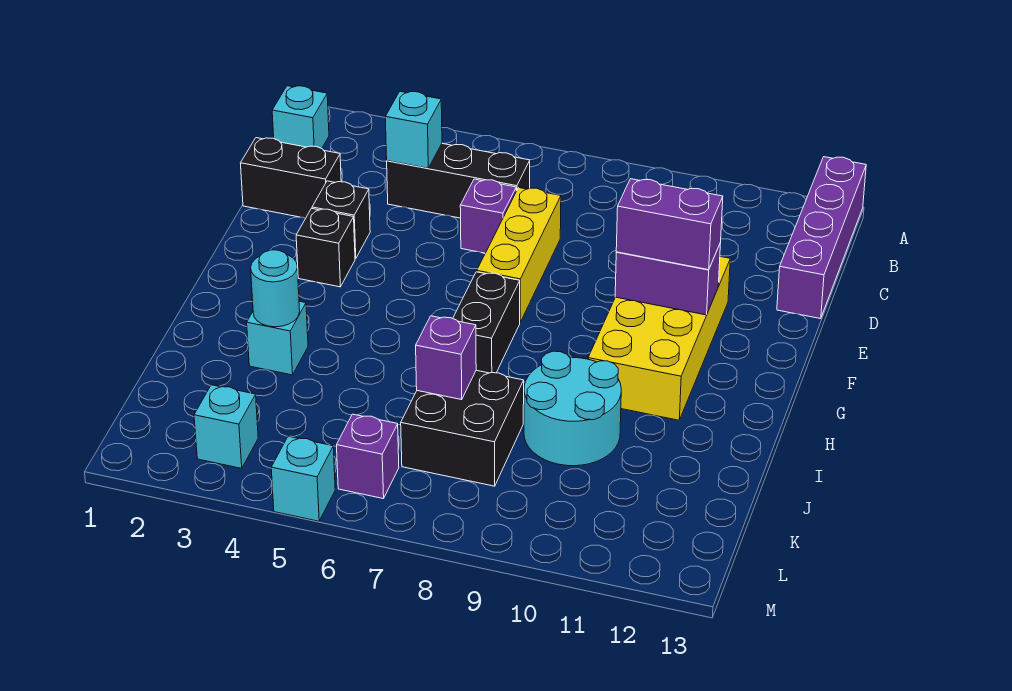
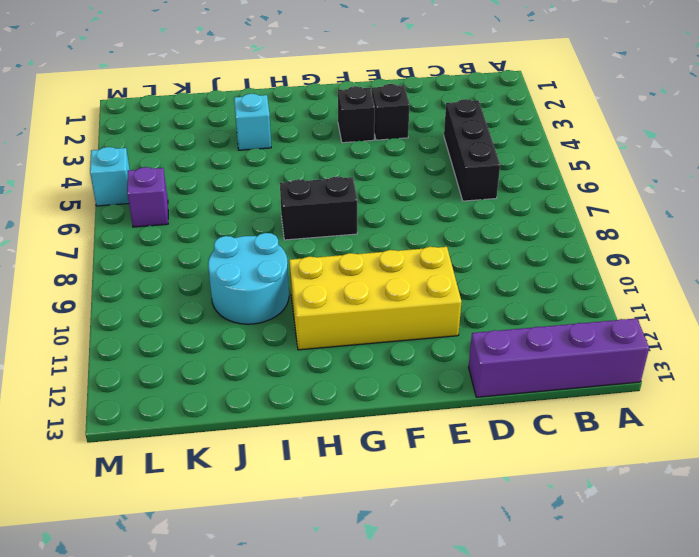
none -> cyan brick B1 level 1
none -> black brick D1:D2 level 1
none -> purple brick D6 level 1

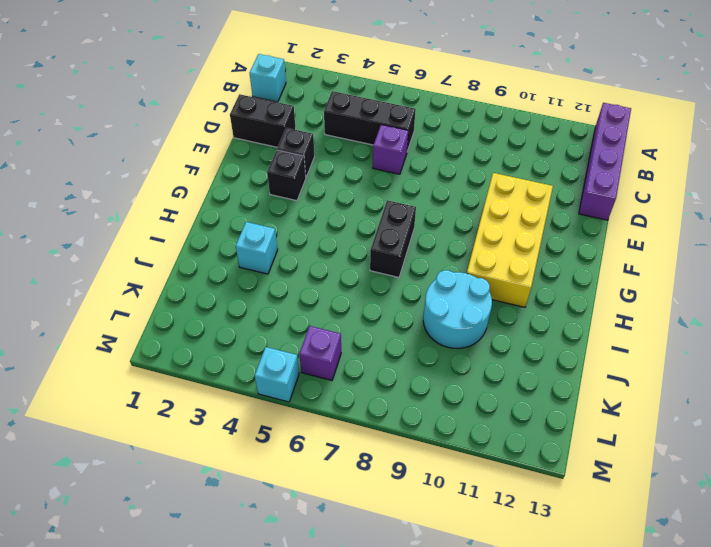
none -> yellow brick D7:F7 level 1
none -> black brick J7:K8 level 1
none -> cyan brick L3 level 1

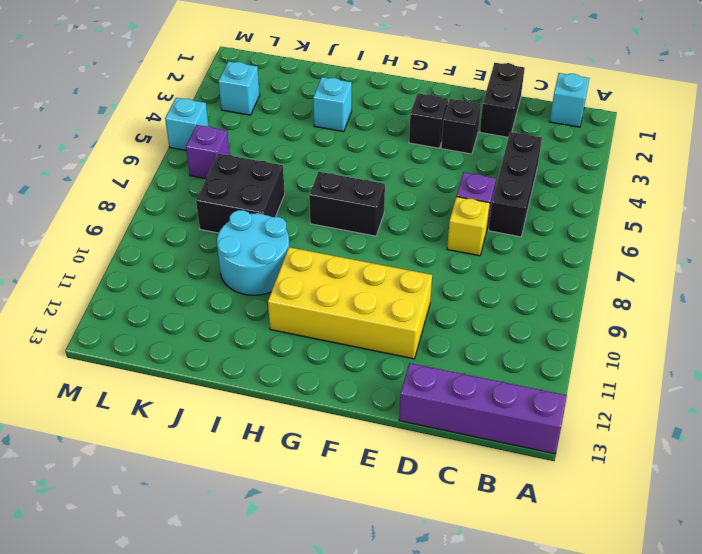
yellow brick D7 level 1 -> yellow brick D7:F7 level 1
none -> cyan brick C4 level 2
none -> purple brick F10:F11 level 2
none -> cyan round brick I3 level 2

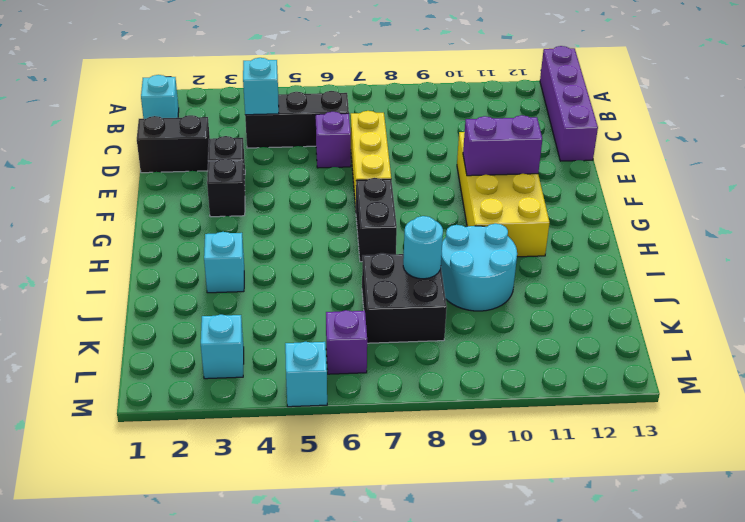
cyan round brick J8 level 2 -> cyan round brick I3 level 2
none -> purple brick J7 level 2
none -> purple brick F10:F11 level 3

